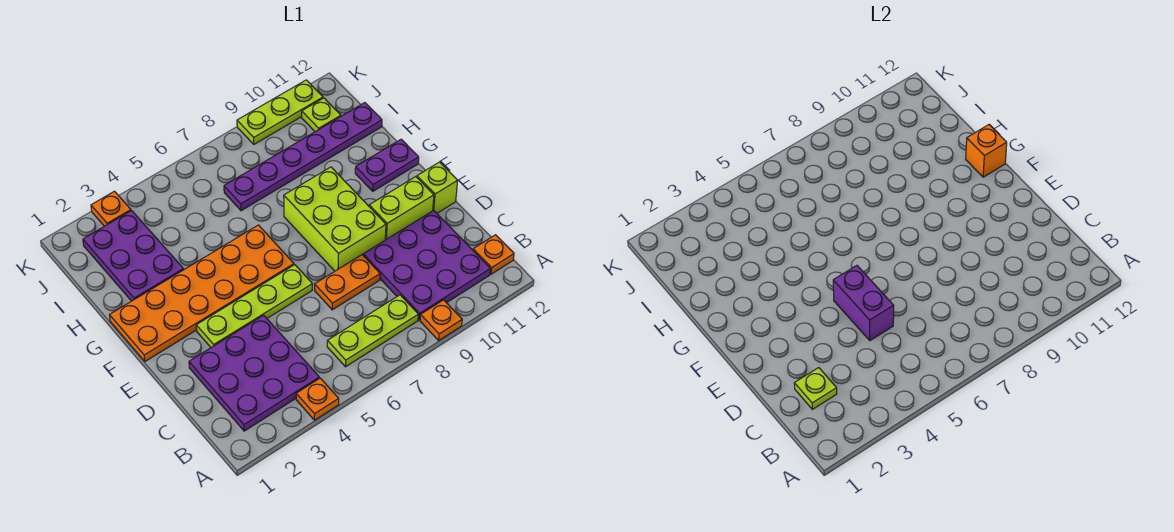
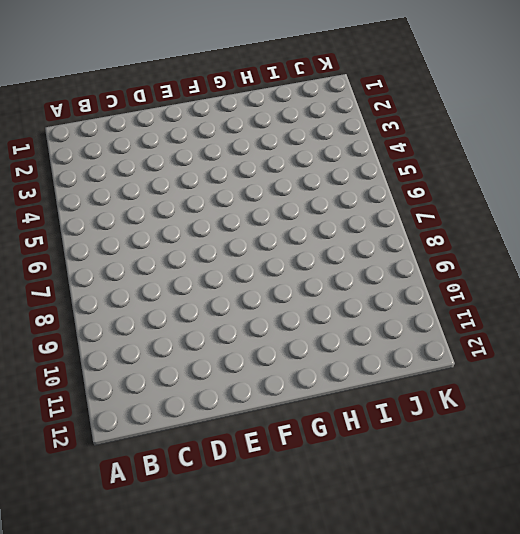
none -> orange plate A4 level 1
none -> orange plate A9 level 1
none -> purple plate B2:D4 level 1

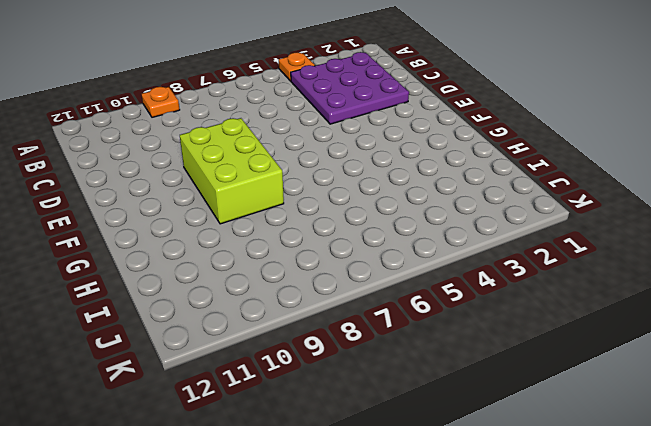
none -> lime plate B6:B8 level 1
none -> purple plate B9:D11 level 1
none -> orange plate B12 level 1

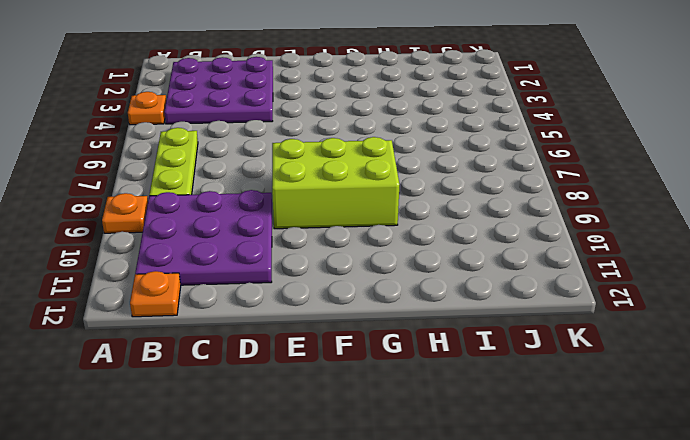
none -> orange plate D7:D8 level 1
none -> lime plate E3:E6 level 1
none -> lime brick E10:E11 level 1

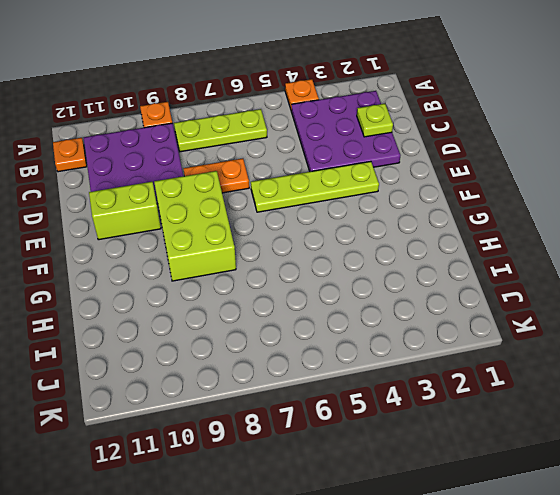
none -> lime brick E12 level 1
none -> orange plate F1:G6 level 1
none -> purple plate G11:G12 level 1

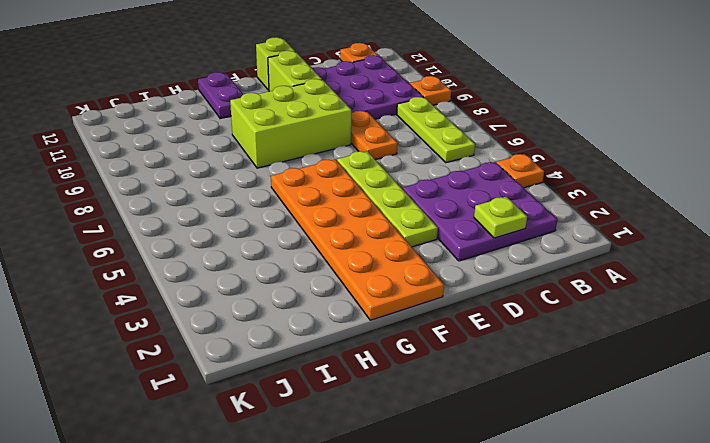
none -> purple plate H2:J3 level 1
none -> purple plate I7:I12 level 1
none -> lime plate J11 level 1

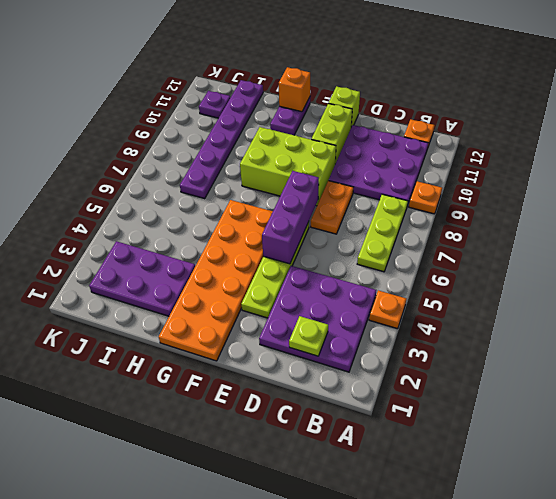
purple brick E5:E7 level 2 -> purple brick D5:E5 level 2
purple plate J11 level 1 -> lime plate J11 level 1
none -> orange plate K3 level 1
none -> lime plate K9:K11 level 1

